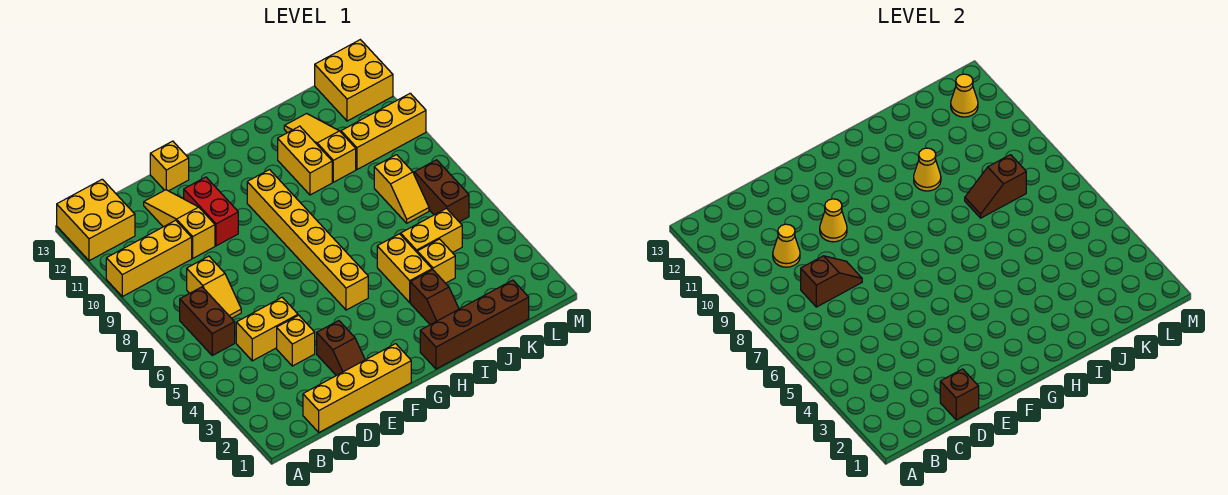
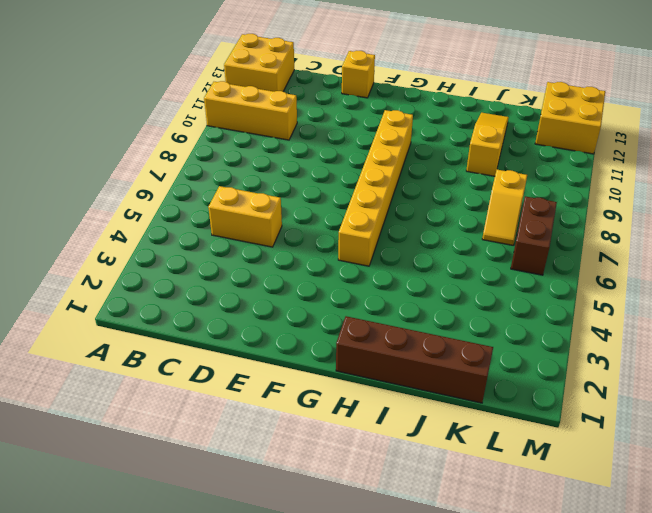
none -> brown brick B6:B7 level 1
none -> yellow brick C1:F1 level 1
none -> yellow slope C7:C8 level 1 top 8
none -> yellow brick D4 level 1

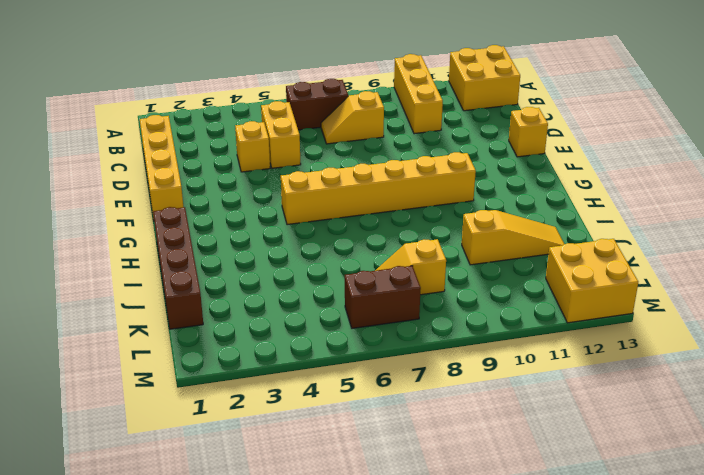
none -> yellow slope D10:D12 level 1 top 10
none -> brown slope E2:E3 level 1 top 3
none -> red brick E10:E11 level 1
none -> brown slope I2:I3 level 1 top 3

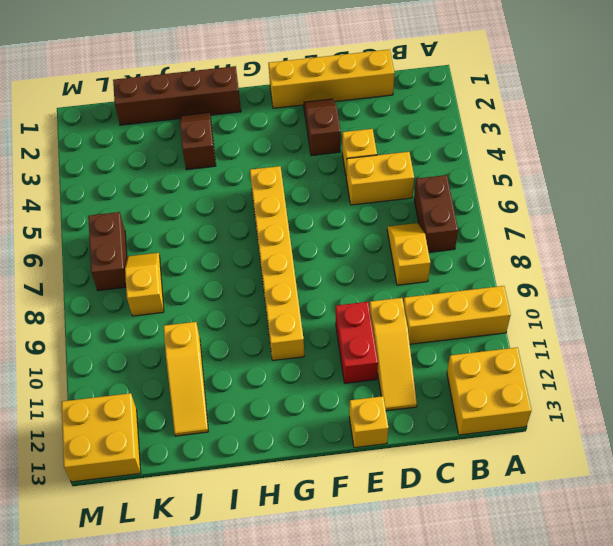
none -> yellow brick I4:I5 level 1
none -> yellow brick I10:I11 level 1
none -> yellow brick J4 level 1
none -> yellow brick J5:K5 level 1

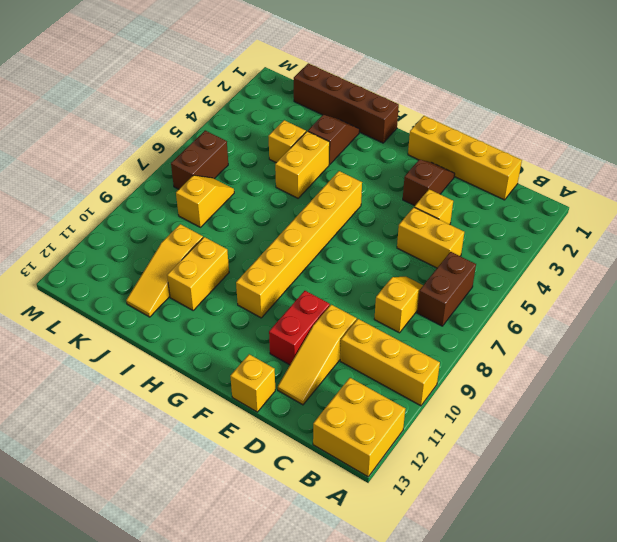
none -> yellow brick J5:K5 level 1
none -> yellow brick K10:M10 level 1
none -> yellow brick L12:M13 level 1
none -> brown slope C8:D8 level 2 top C

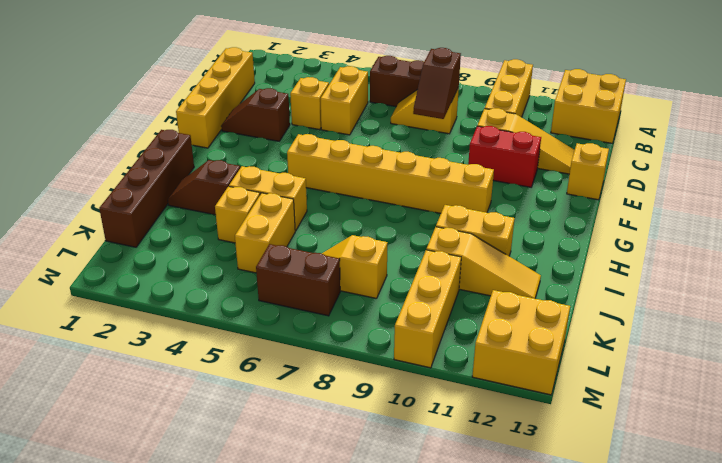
none -> yellow cone C10 level 2
none -> brown brick D1 level 2
none -> yellow cone E10 level 2
none -> yellow cone I10 level 2

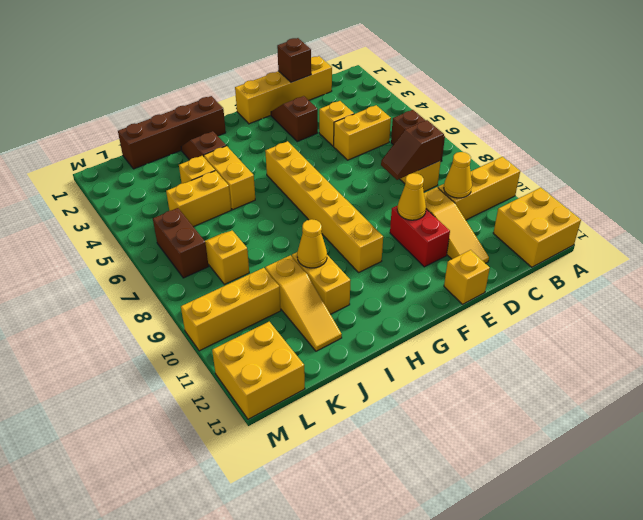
none -> brown slope J8:K8 level 2 top K
none -> yellow cone L12 level 2

